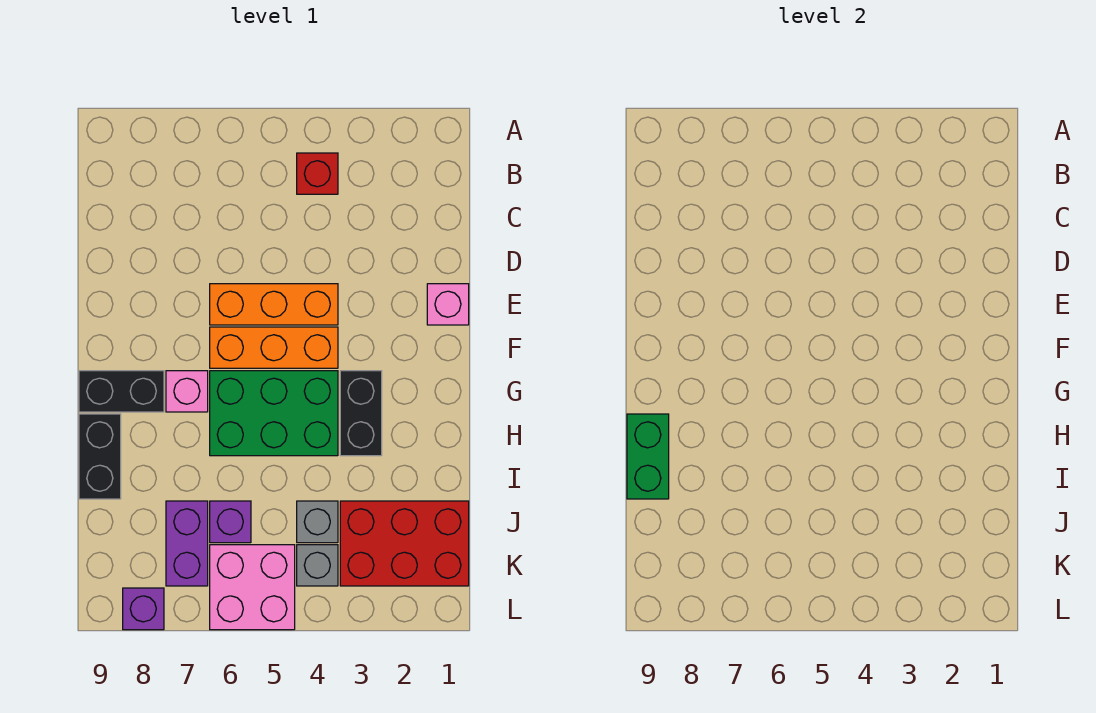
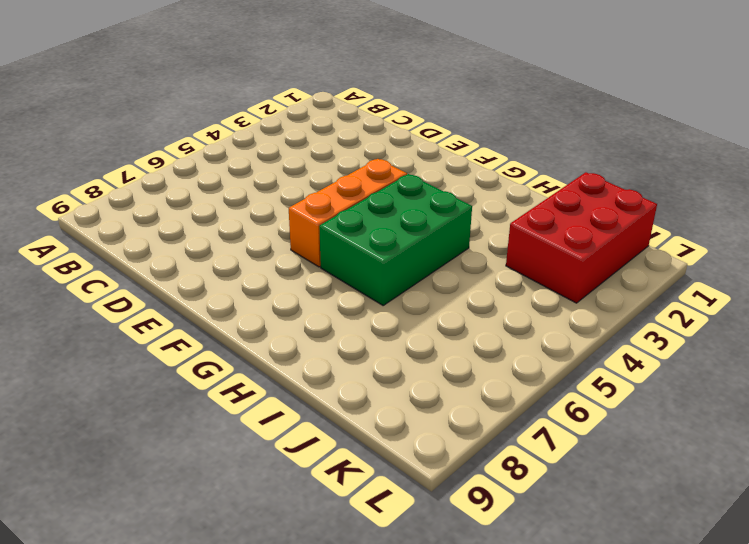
none -> red brick B4 level 1
none -> pink brick E1 level 1
none -> orange brick E4:E6 level 1

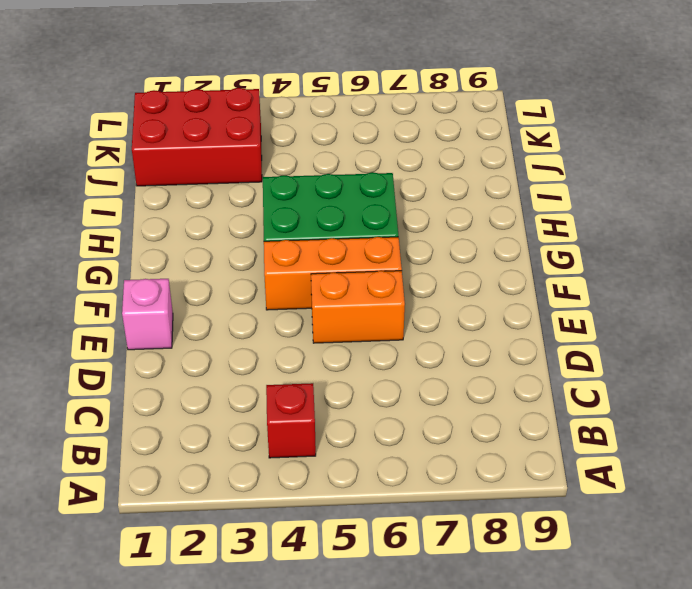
orange brick E5:E6 level 1 -> orange brick E4:E6 level 1
none -> black brick G3:H3 level 1
none -> pink brick G7 level 1
none -> black brick G8:G9 level 1

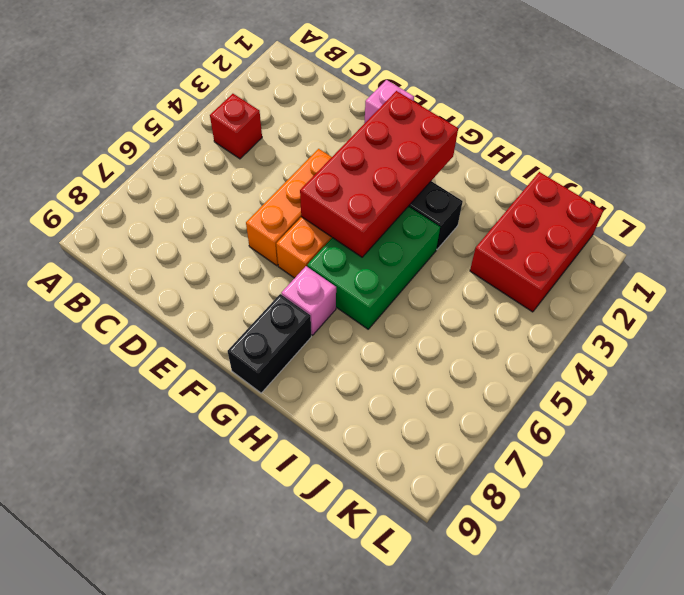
red brick F2:G5 level 2 -> none
none -> black brick H9:I9 level 1
none -> grey brick J4 level 1
none -> purple brick J6 level 1

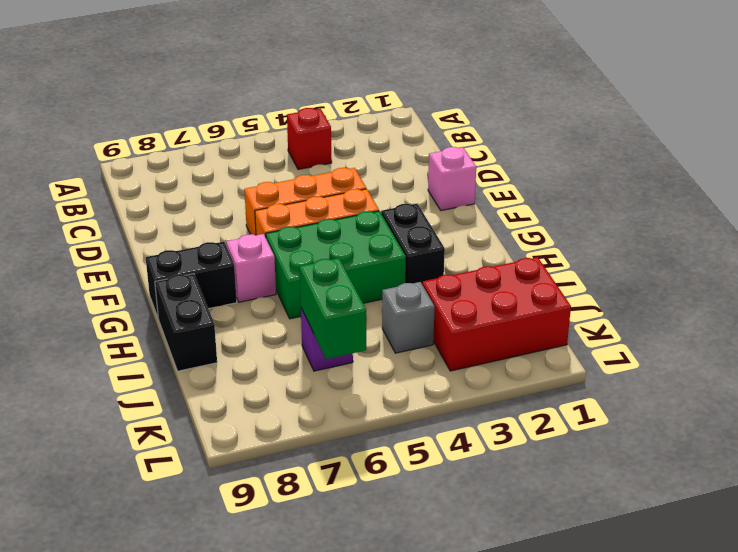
green brick J6:K6 level 2 -> green brick H9:I9 level 2
none -> purple brick J7:K7 level 1
none -> grey brick K4 level 1
none -> pink brick K5:L6 level 1

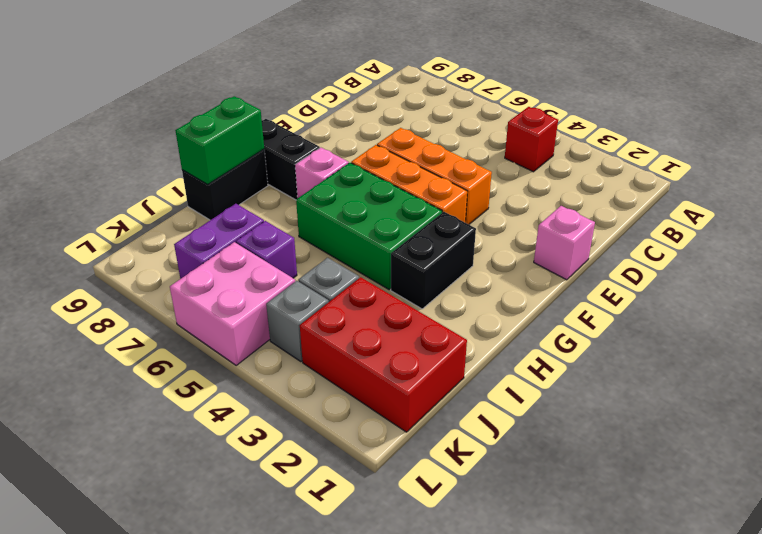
none -> purple brick L8 level 1

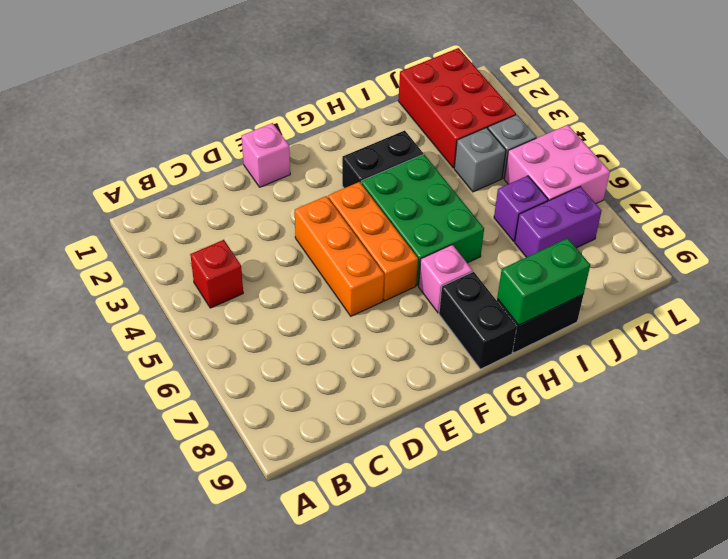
none -> purple brick L8 level 1

